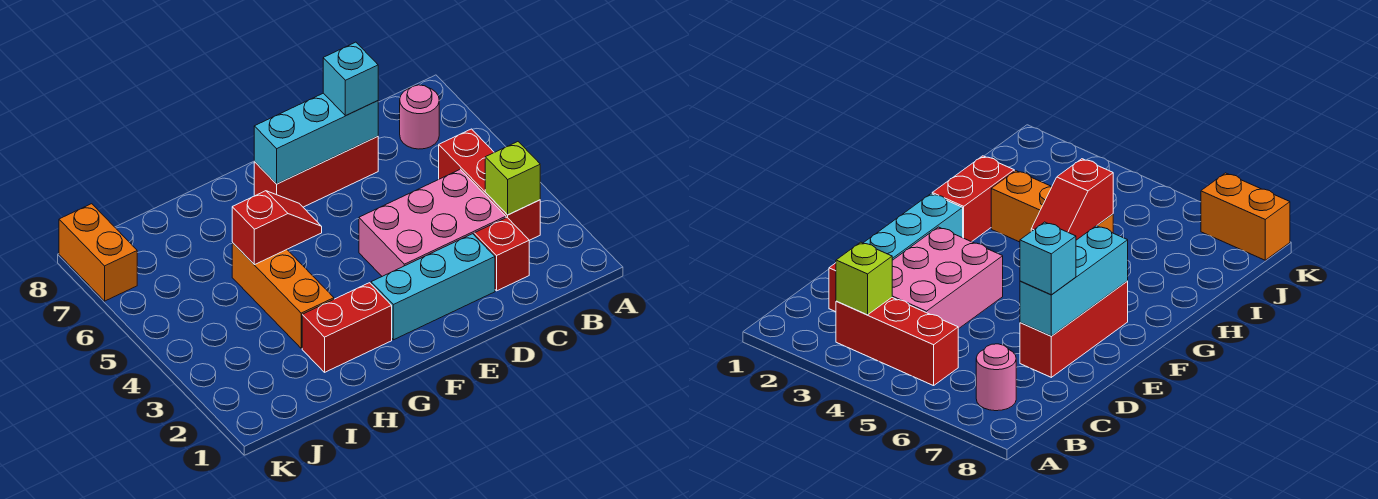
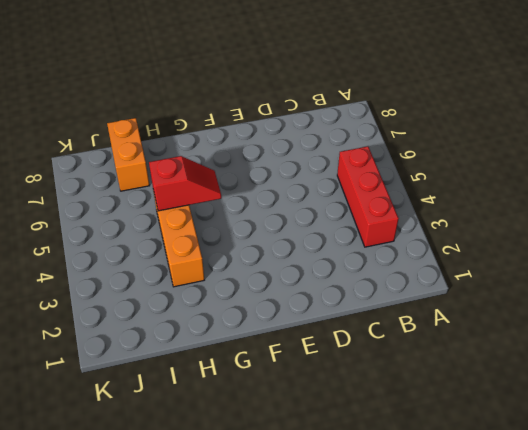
orange brick I7:I8 level 1 -> orange brick K7:K8 level 1
none -> pink round brick B7 level 1
none -> red brick C2 level 1
none -> pink brick C3:E4 level 1

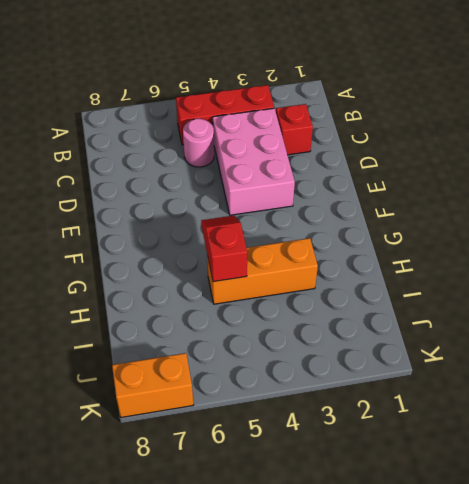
pink round brick C5 level 1 -> pink round brick B7 level 1
none -> cyan brick D2:F2 level 1
none -> red brick D7:F7 level 1
none -> red brick G2:H2 level 1

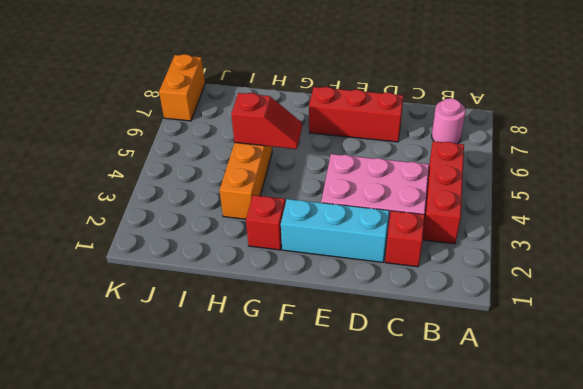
red brick G2 level 1 -> red brick G2:H2 level 1
none -> lime brick B3 level 2
none -> cyan brick D7:F7 level 2
none -> cyan brick D7 level 3

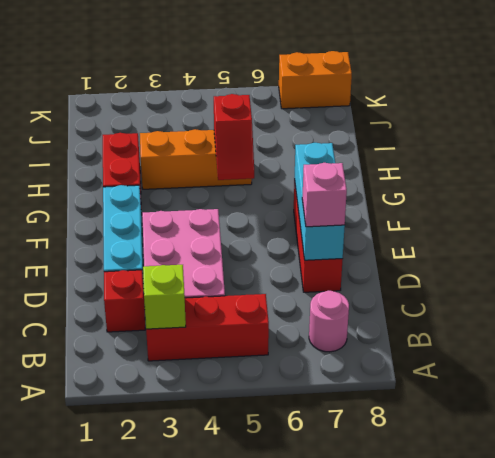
pink brick D7 level 3 -> cyan brick D7 level 3

